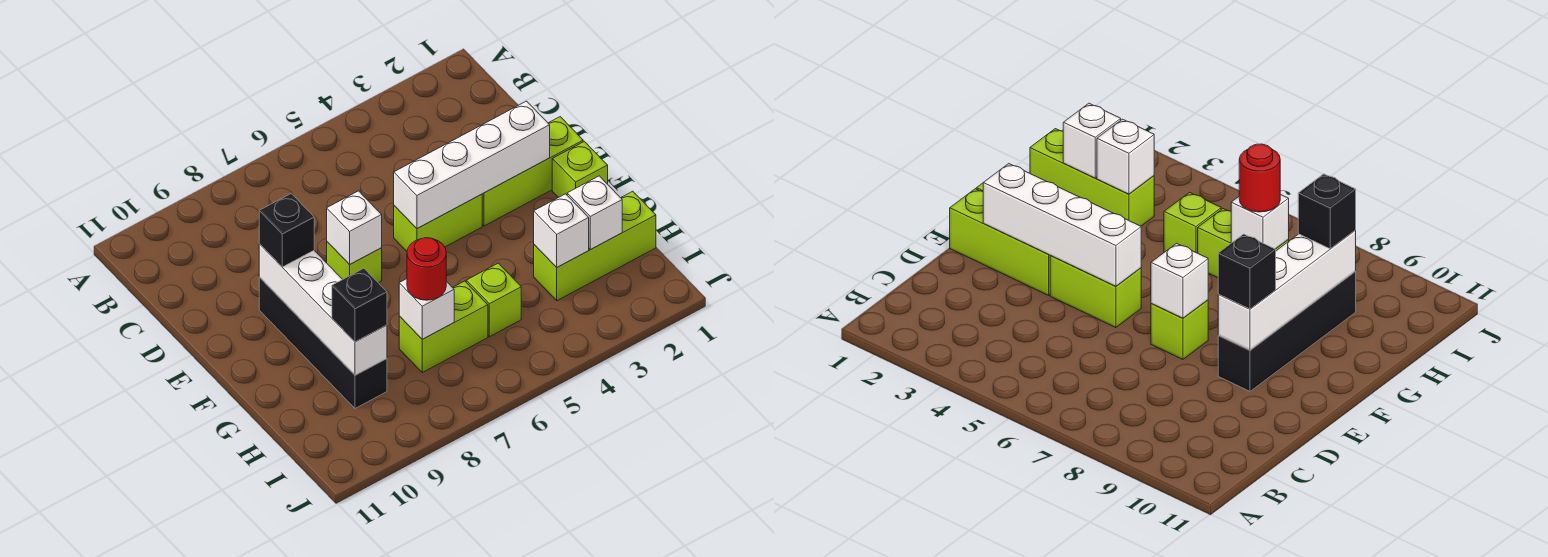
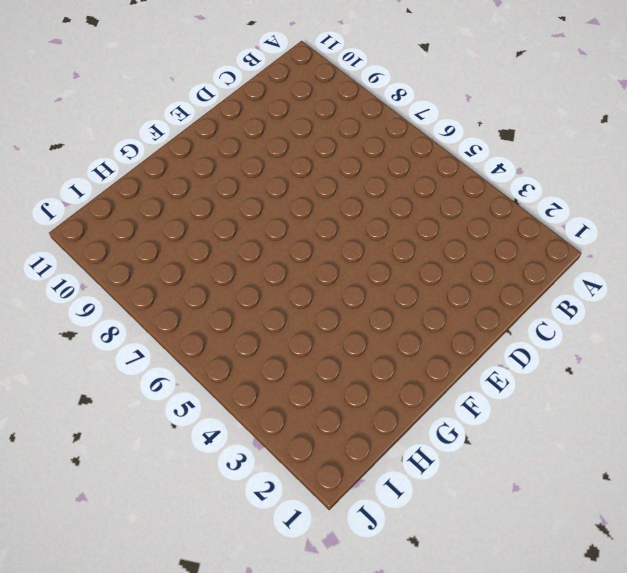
none -> lime brick E1:E3 level 1
none -> lime brick E4:E5 level 1
none -> lime brick E7 level 1

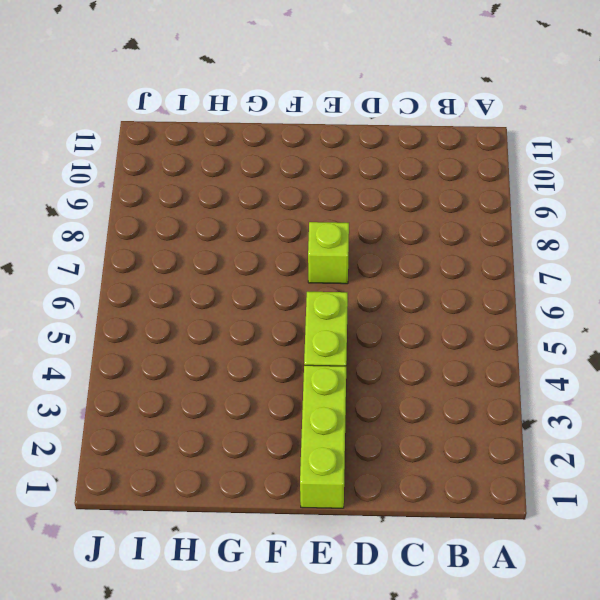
none -> black brick E9:H9 level 1
none -> lime brick F1 level 1
none -> lime brick H1:H3 level 1

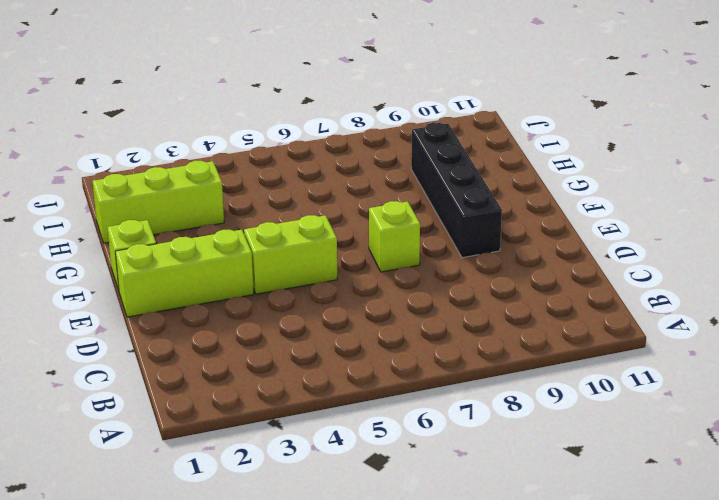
none -> lime brick H5 level 1
none -> lime brick H6:H7 level 1
none -> white brick E2:E5 level 2

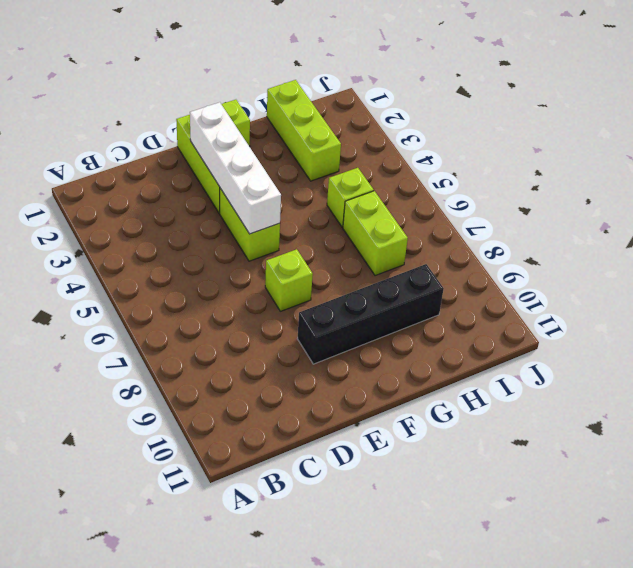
none -> white brick E7 level 2
none -> white brick E9:H9 level 2
none -> white brick H2 level 2

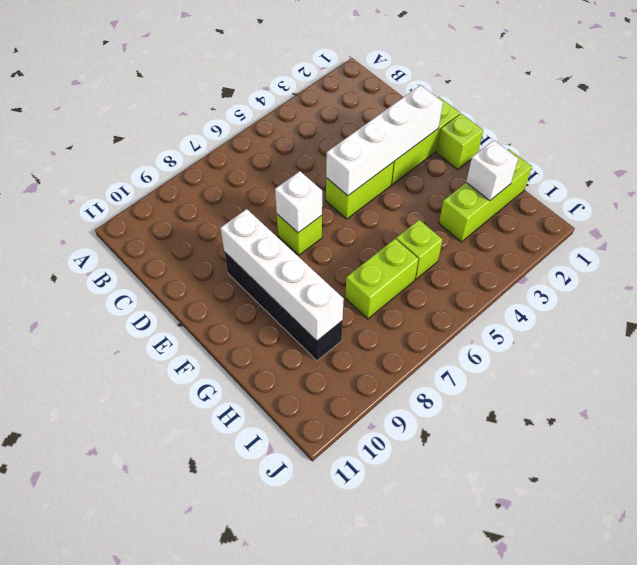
none -> white brick H3 level 2
none -> white brick H7 level 2
none -> black brick E9 level 3

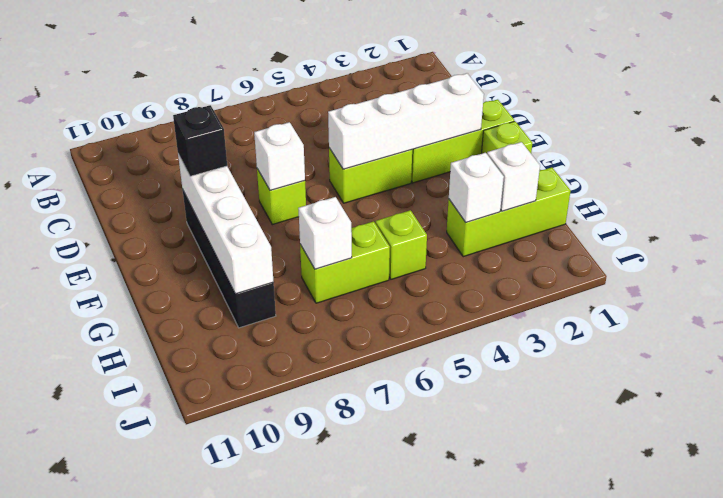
none -> red round brick H7 level 3
none -> black brick H9 level 3

